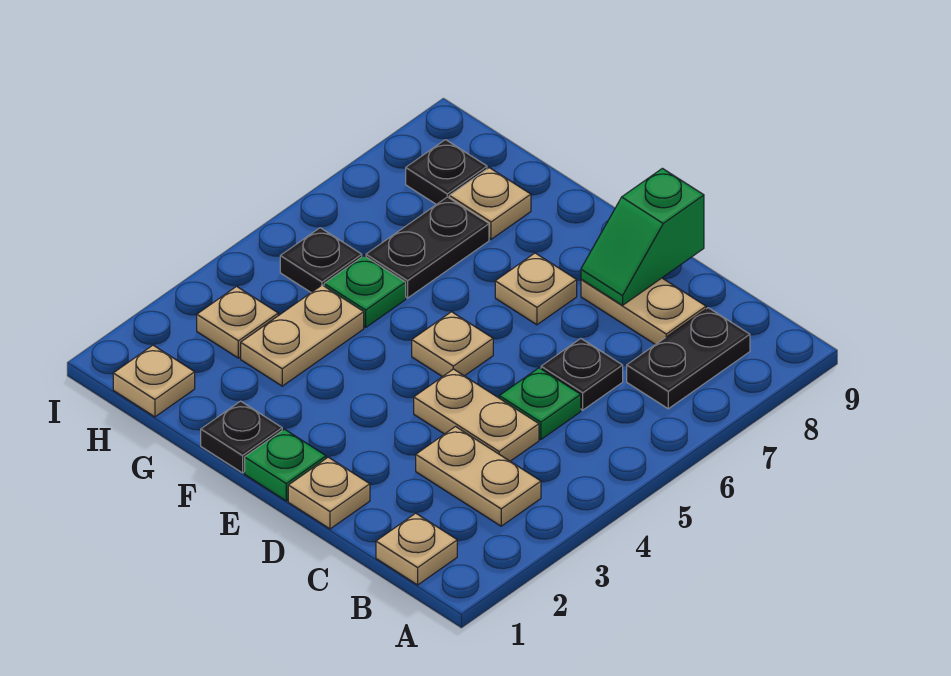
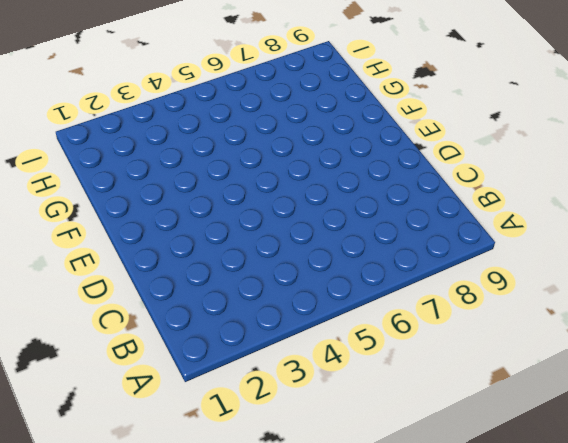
none -> tan plate B1 level 1
none -> tan plate B3:C3 level 1
none -> black plate B7:B8 level 1

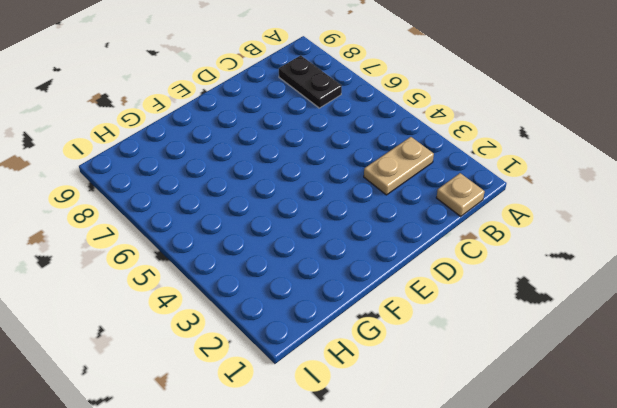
none -> tan plate C4:D4 level 1
none -> green plate C5 level 1
none -> black plate C6 level 1

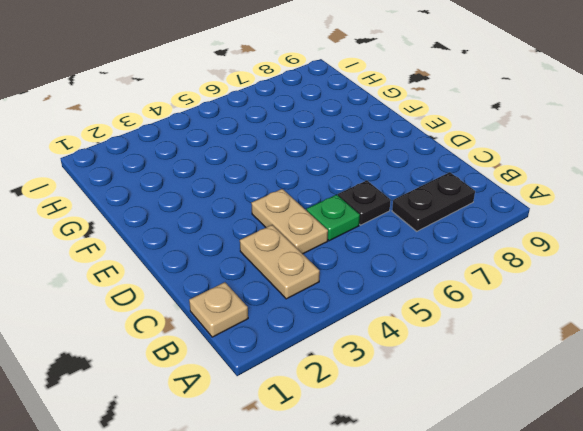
none -> tan plate C8:D8 level 1
none -> tan plate D1 level 1
none -> green plate E1 level 1

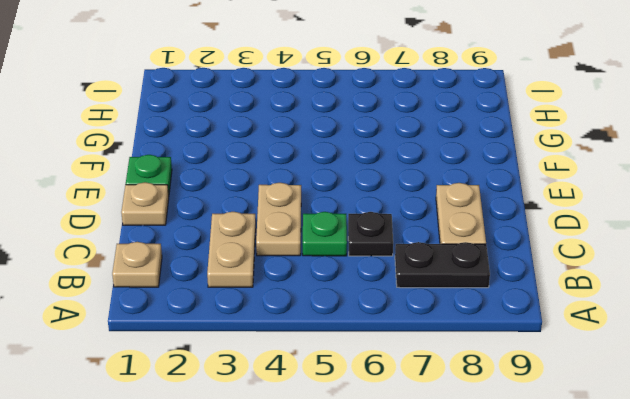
none -> tan plate E5 level 1
none -> tan plate E7 level 1
none -> black plate F1 level 1

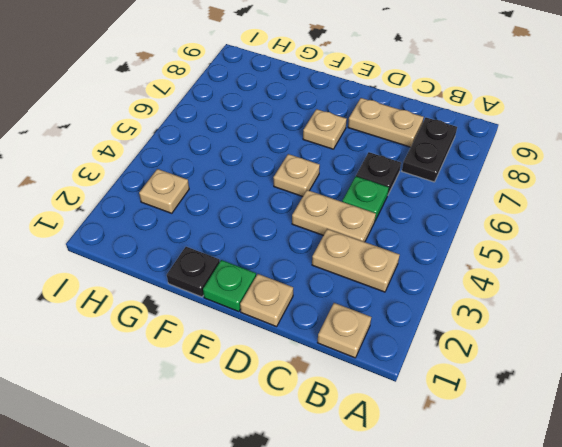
none -> tan plate G3:G4 level 1
none -> green plate G5 level 1
none -> black plate G6:G7 level 1

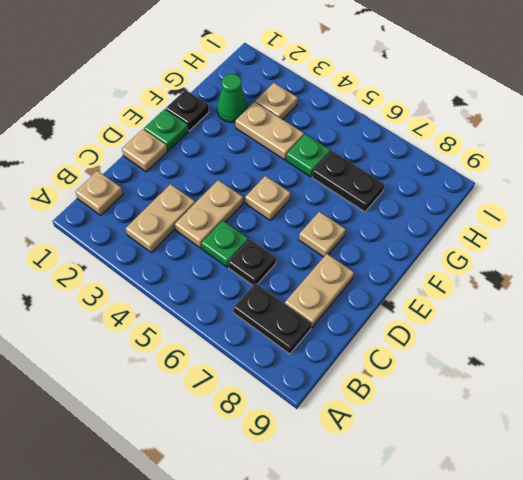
green cone G2 level 1 -> none
none -> tan plate G8 level 1
none -> tan plate H1 level 1
none -> black plate H5 level 1

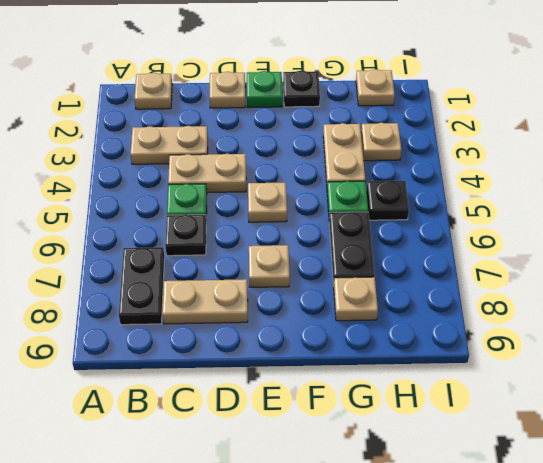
none -> black plate H8 level 1
none -> green slope D8:D9 level 2 top 9

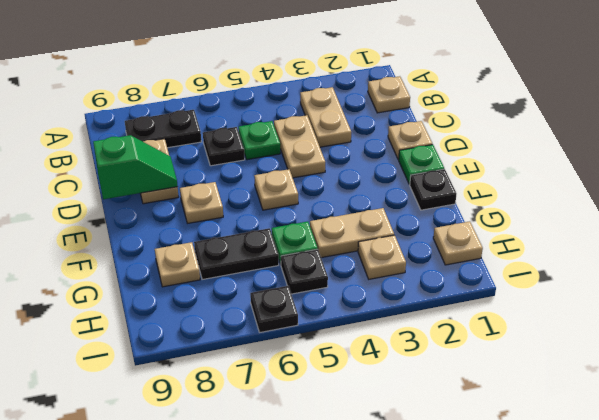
black plate I6 level 1 -> black plate H8 level 1

